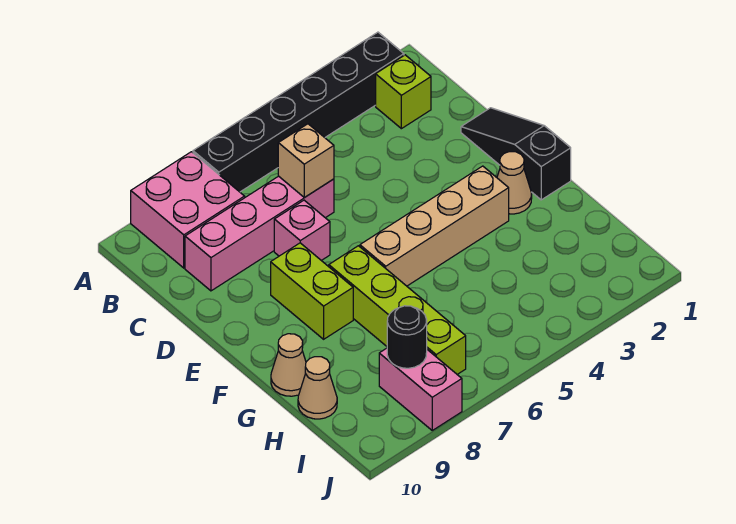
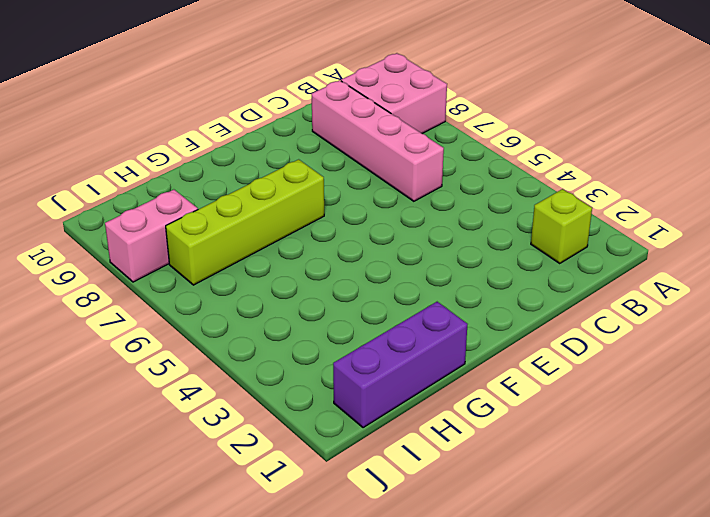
purple brick G1:I1 level 1 -> none
none -> black brick A2:A7 level 1
none -> black slope D1:F1 level 1 top F
none -> pink brick D7 level 1

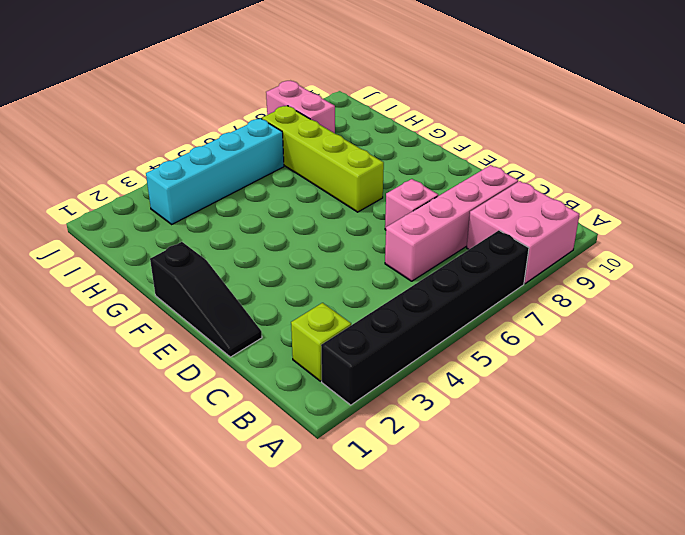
cyan brick I3:I6 level 1 -> none
none -> lime brick E8:F8 level 1
none -> tan cone F2 level 1
none -> tan brick F3:F6 level 1

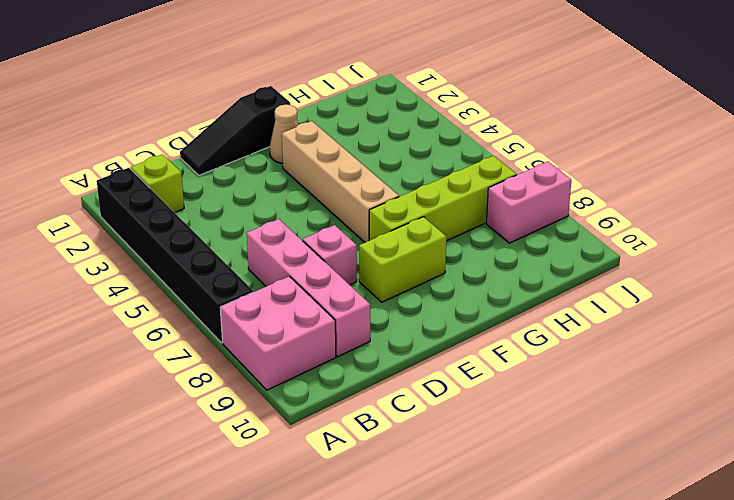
none -> tan cone G10 level 1
none -> tan cone H10 level 1
none -> tan brick C6 level 2

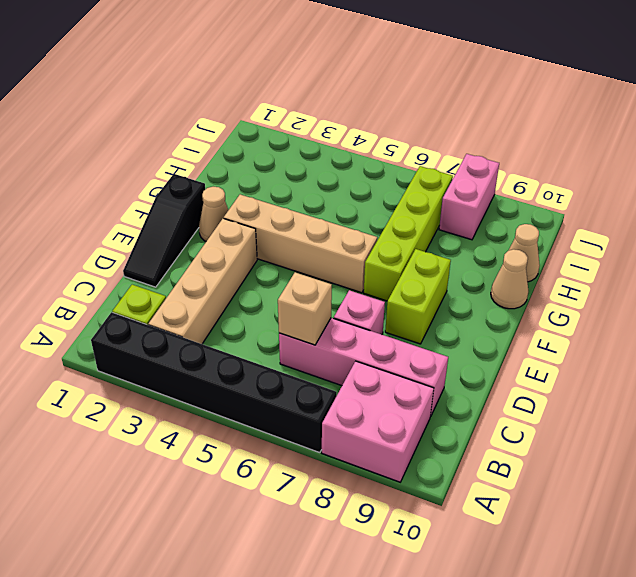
tan brick B3:E3 level 1 -> none
none -> black round brick I8 level 2

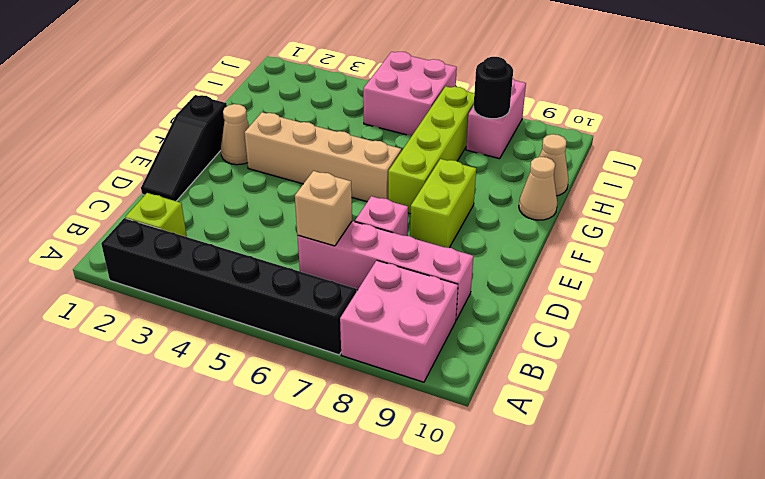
pink brick I5:J6 level 1 -> none

